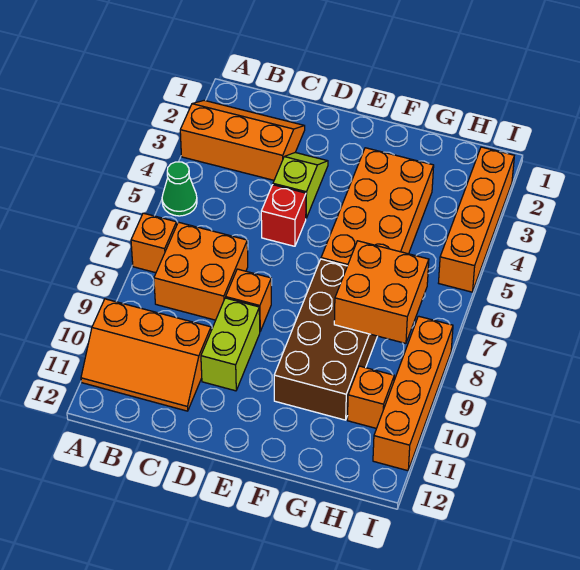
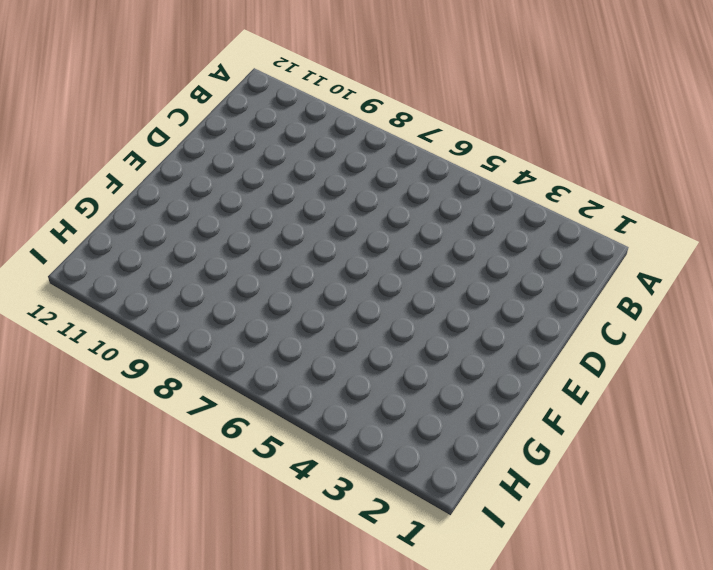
none -> orange slope A2:C3 level 1 top 3
none -> green cone A5 level 1
none -> orange brick A7 level 1

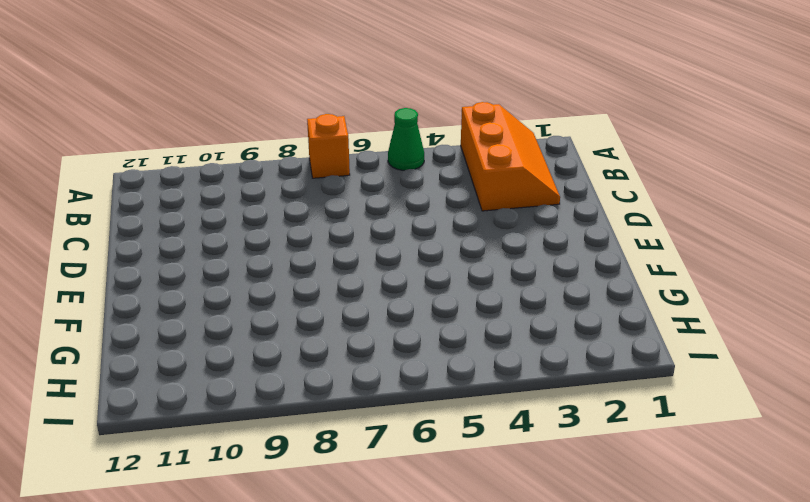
none -> orange slope A10:C11 level 1 top 10
none -> orange brick B7:C8 level 1
none -> lime slope D3:D4 level 1 top 4

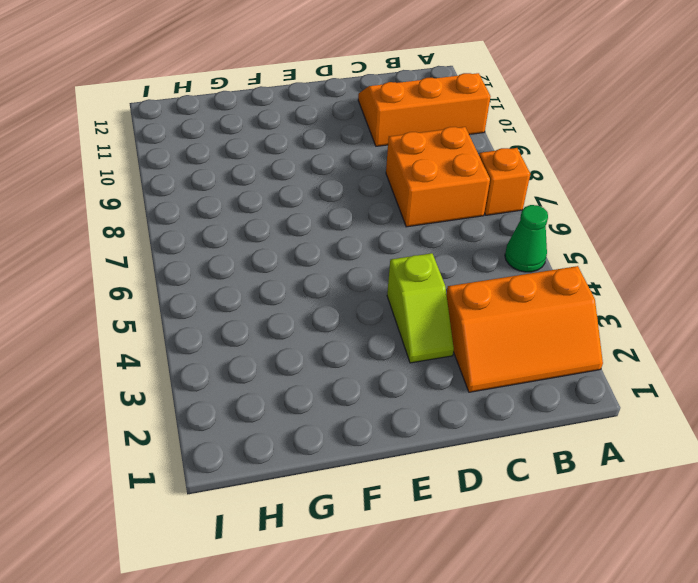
none -> red brick D5 level 1
none -> orange brick D8 level 1
none -> lime brick D9:D10 level 1

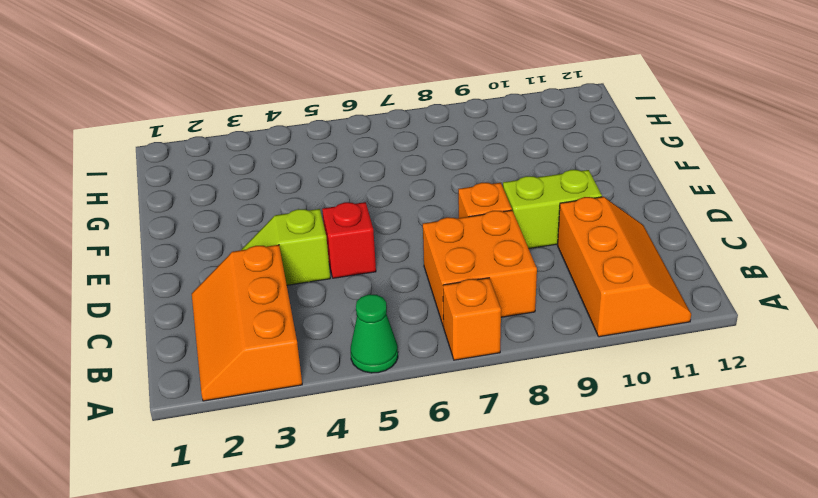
none -> orange brick F3:G6 level 1
none -> brown brick F7:G10 level 1
none -> orange brick H10 level 1

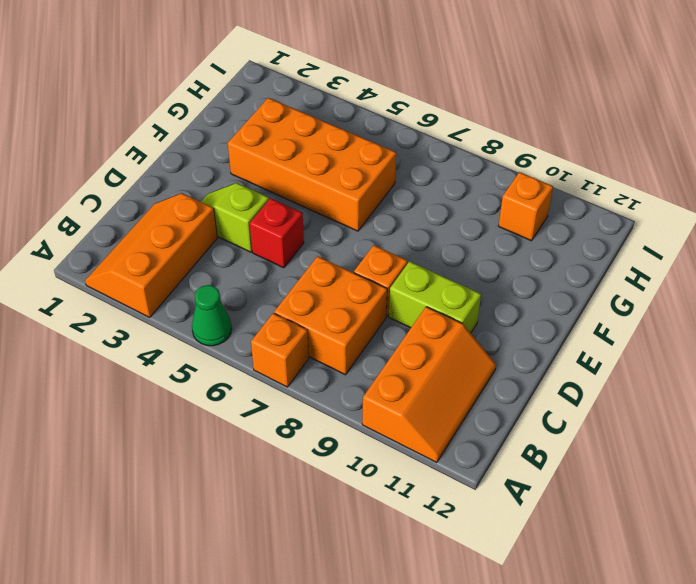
none -> brown brick F7:G10 level 1
none -> orange brick I2:I5 level 1
none -> orange brick I8:I11 level 1

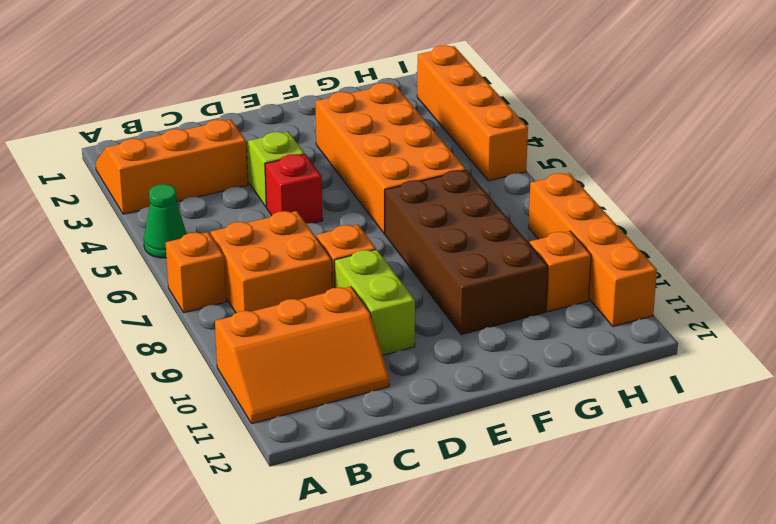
none -> orange brick G7:H8 level 2

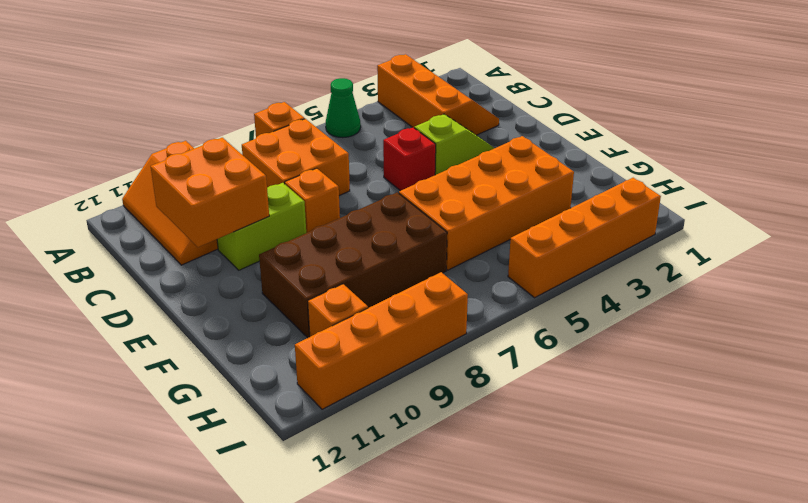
orange brick C10:D11 level 2 -> orange brick G7:H8 level 2

